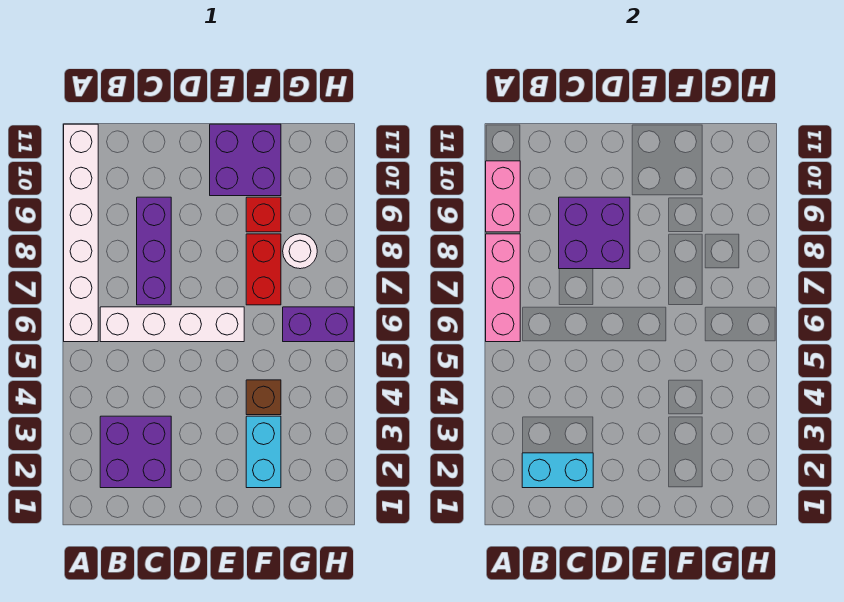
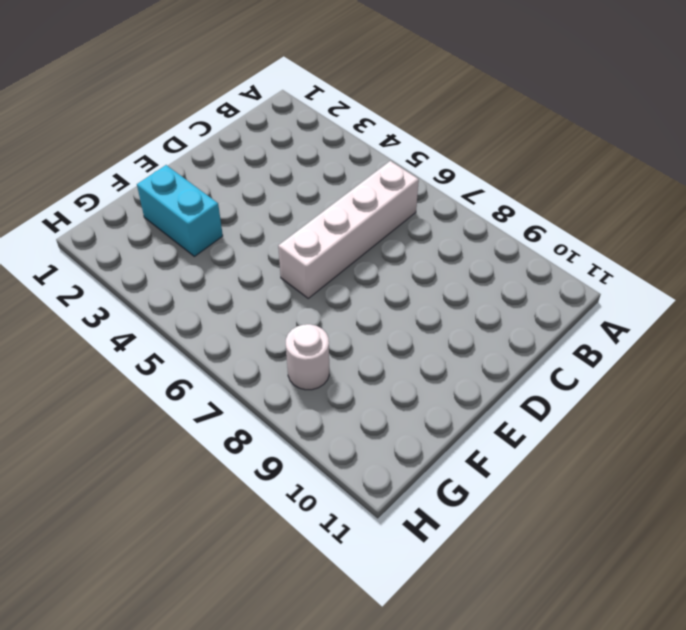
none -> white brick A6:A11 level 1
none -> purple brick B2:C3 level 1
none -> purple brick C7:C9 level 1

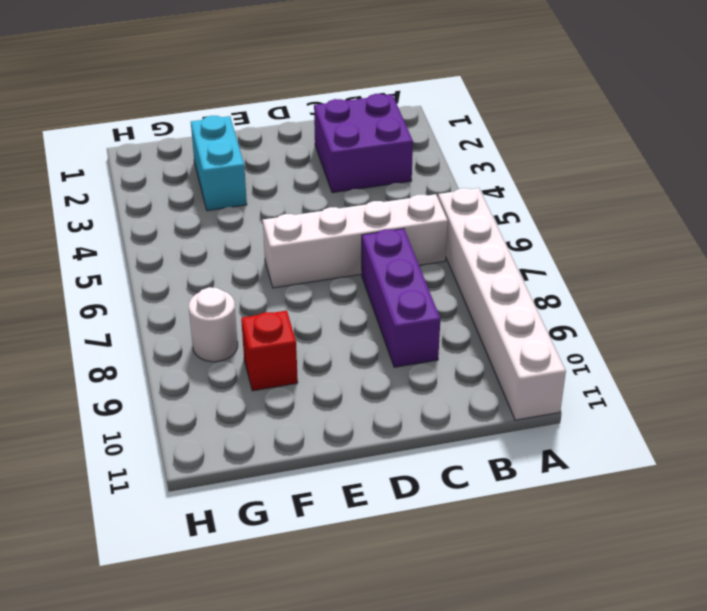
none -> purple brick E10:F11 level 1
none -> brown brick F4 level 1
none -> red brick F7:F8 level 1

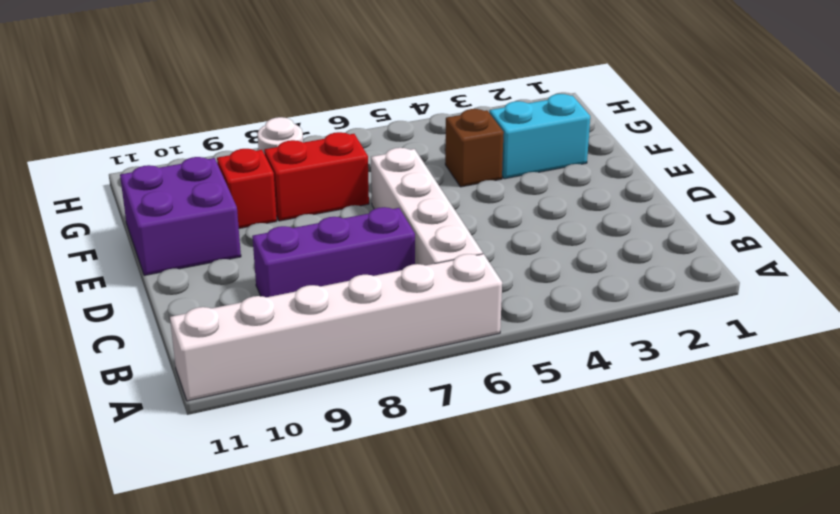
none -> purple brick B2:C3 level 1
none -> purple brick G6:H6 level 1
none -> pink brick A6:A8 level 2

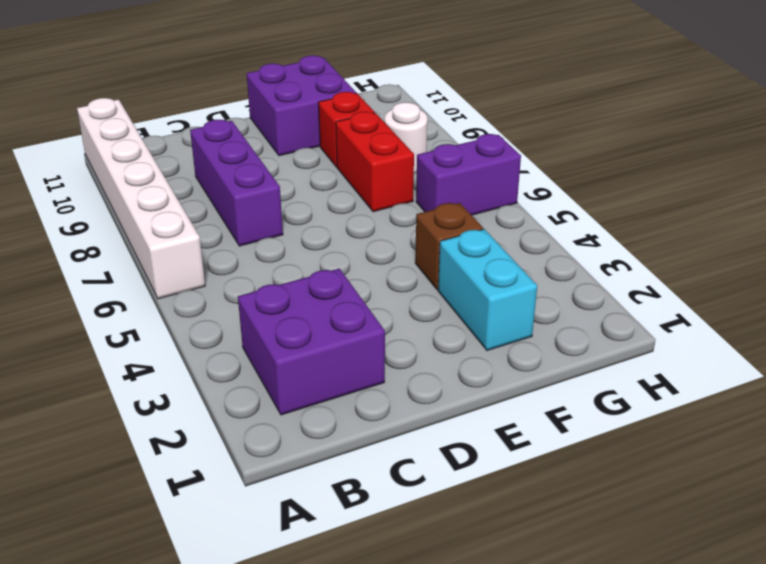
none -> white brick B6:E6 level 1
none -> pink brick A6:A8 level 2
none -> pink brick A9:A10 level 2

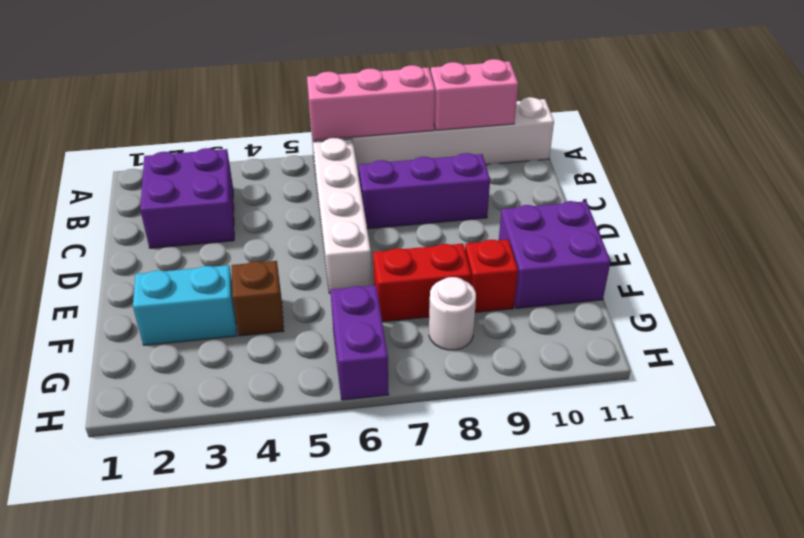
none -> cyan brick B2:C2 level 2
none -> purple brick C8:D9 level 2

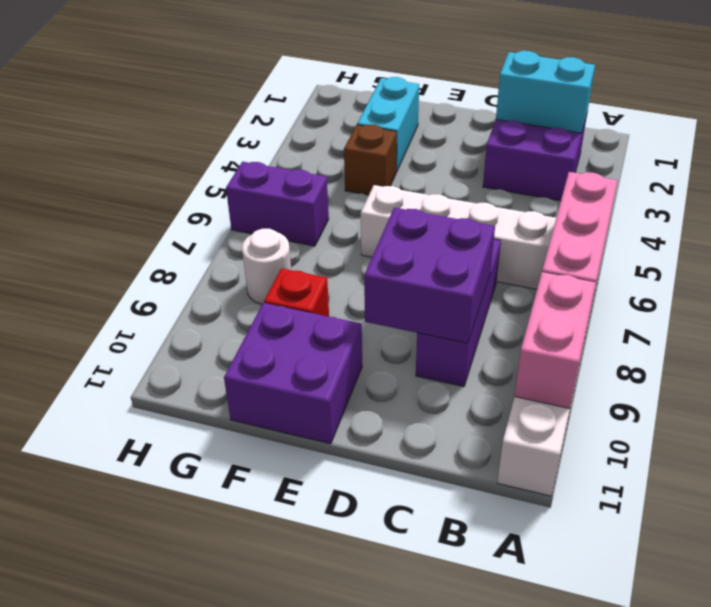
none -> red brick F7:F8 level 1

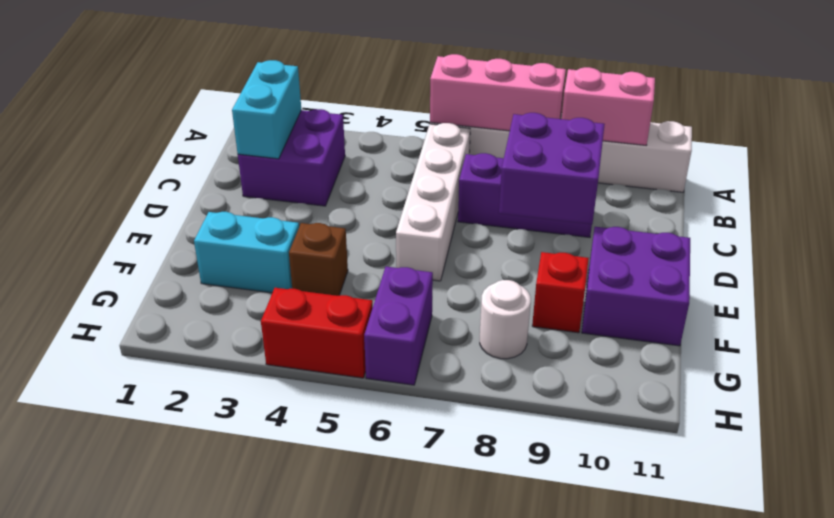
red brick H4:H5 level 1 -> red brick F7:F8 level 1

